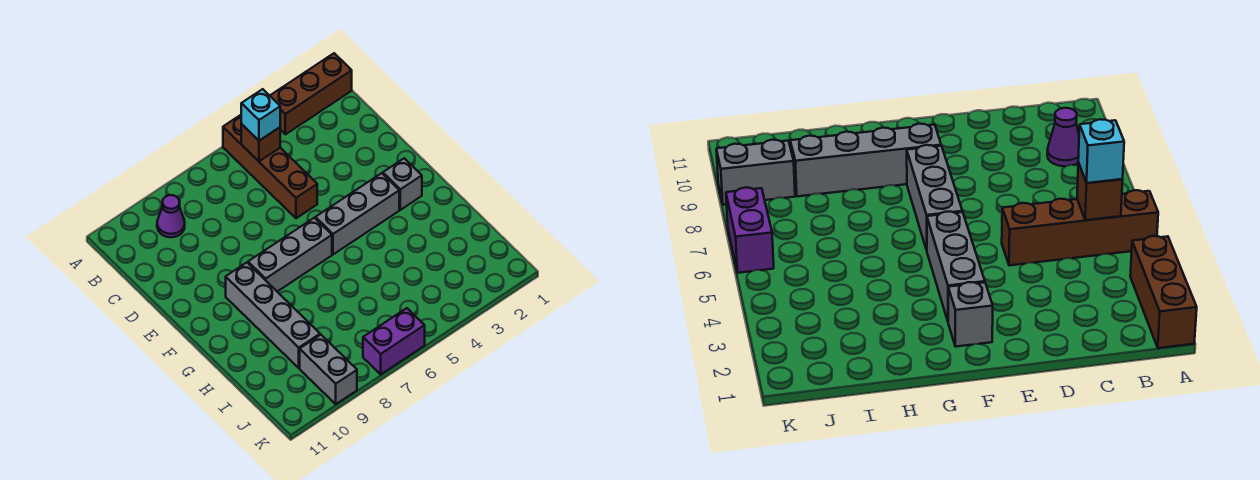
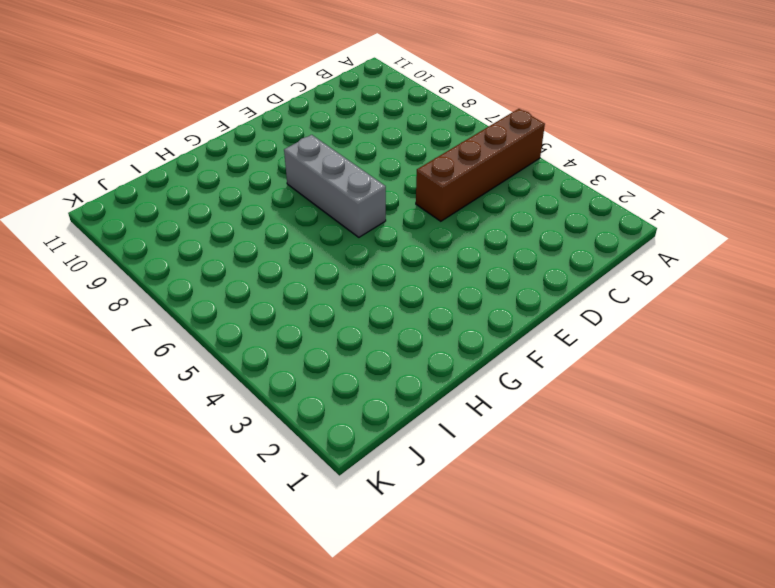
none -> brown brick A1:A3 level 1
none -> purple cone B9 level 1

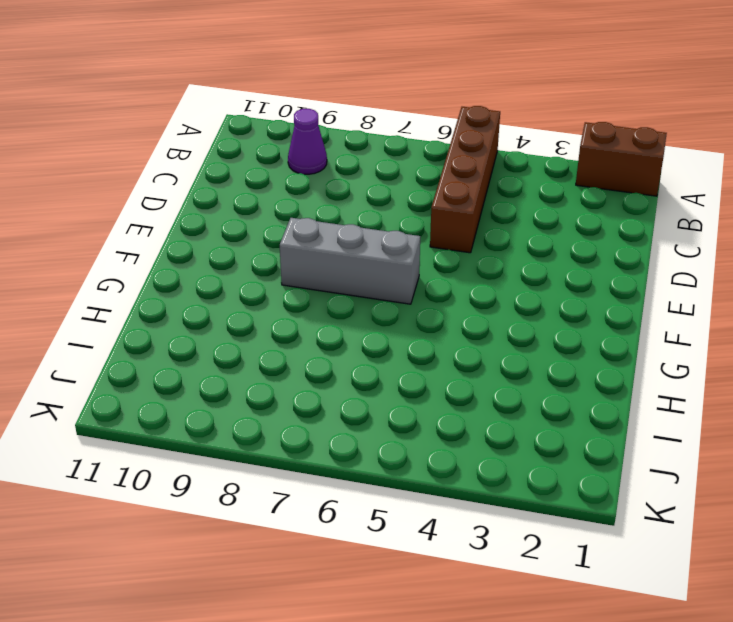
brown brick A1:A2 level 1 -> brown brick A1:A3 level 1
none -> grey brick F2 level 1
none -> grey brick F3:F5 level 1

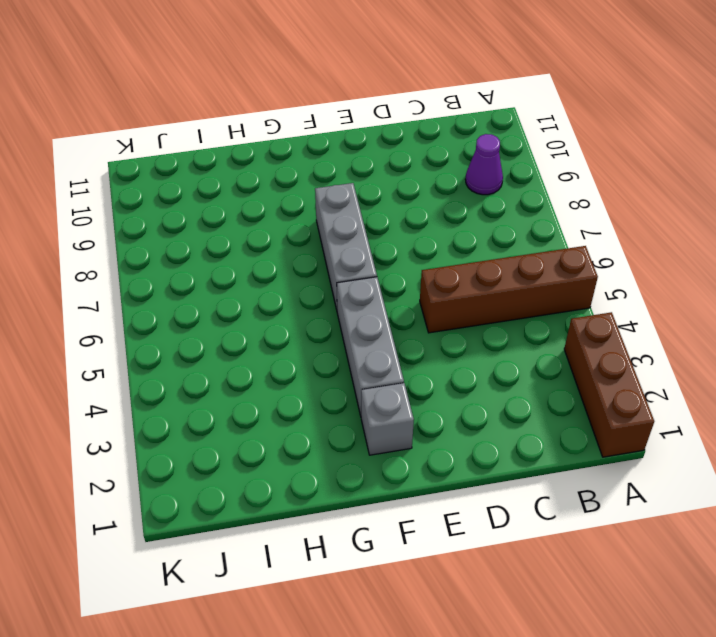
none -> grey brick F9:I9 level 1
none -> grey brick J9:K9 level 1

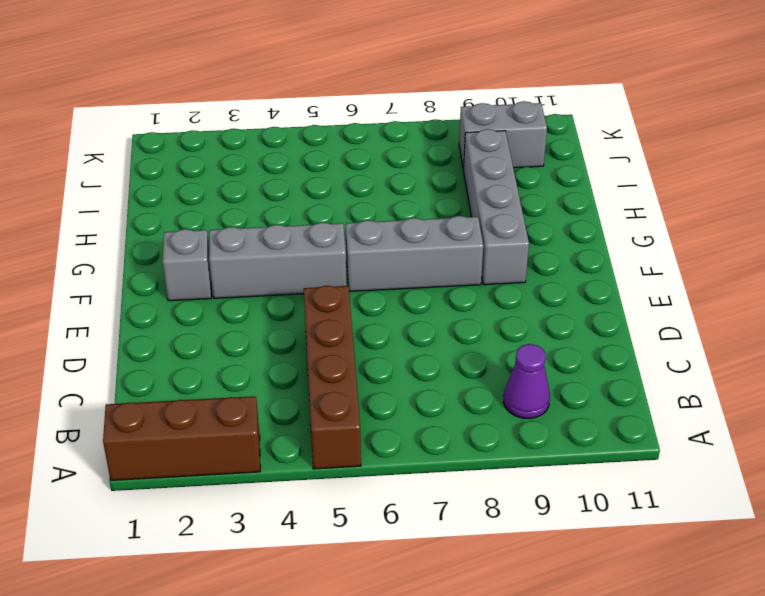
grey brick J9:J10 level 1 -> grey brick J9:K9 level 1
none -> purple brick K6:K7 level 1
none -> brown brick B5 level 2

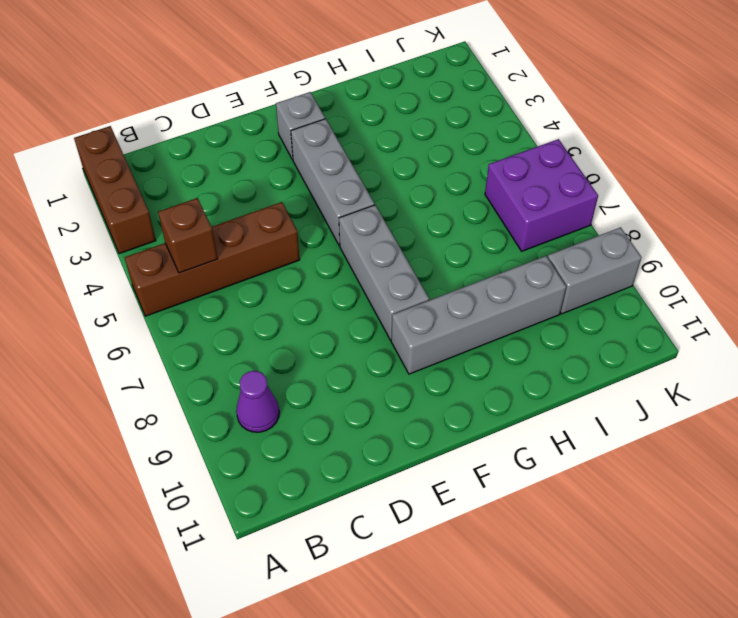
purple brick J6:K7 level 1 -> purple brick K6:K7 level 1
none -> cyan brick B5 level 3

